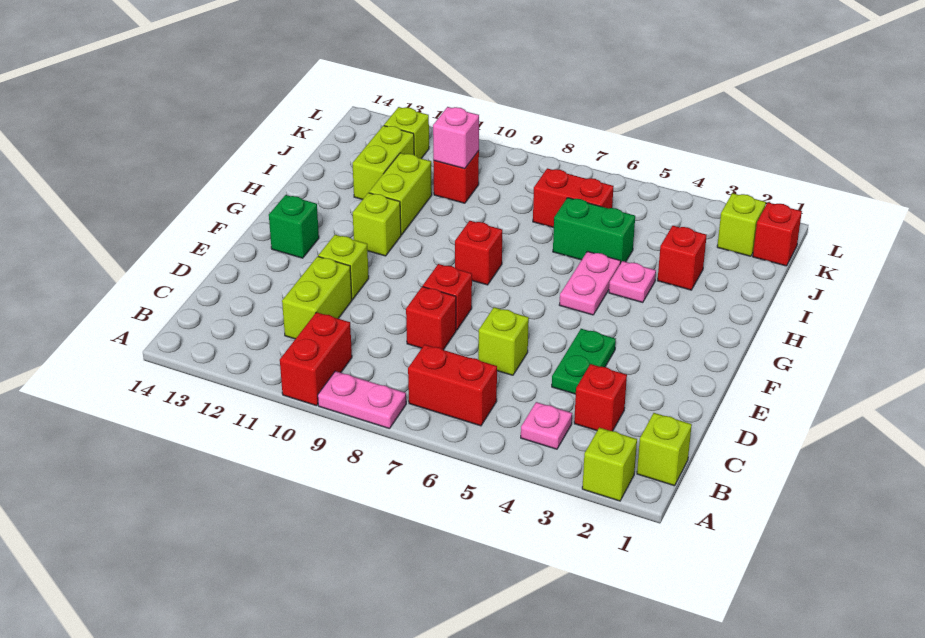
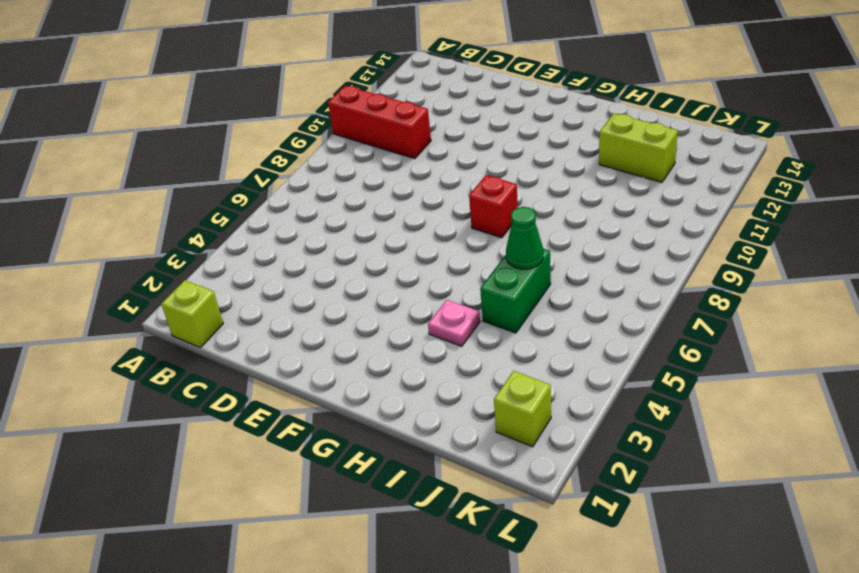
red brick A10:C10 level 1 -> red brick A10:B10 level 1
green cone I6 level 2 -> none
none -> lime brick A2 level 1
none -> pink plate A8:A9 level 1
none -> pink plate B4 level 1

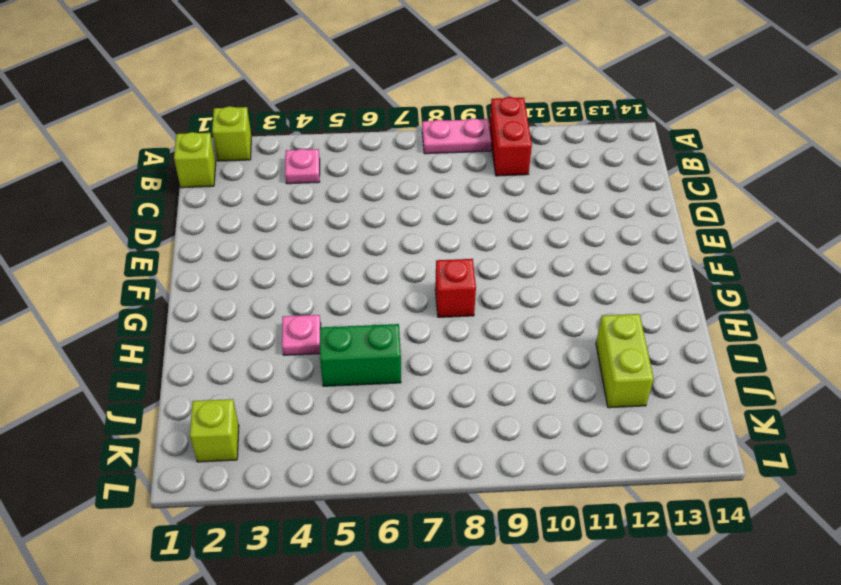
none -> red brick B6:B7 level 1
none -> red brick C3 level 1
none -> lime brick C11:D11 level 1

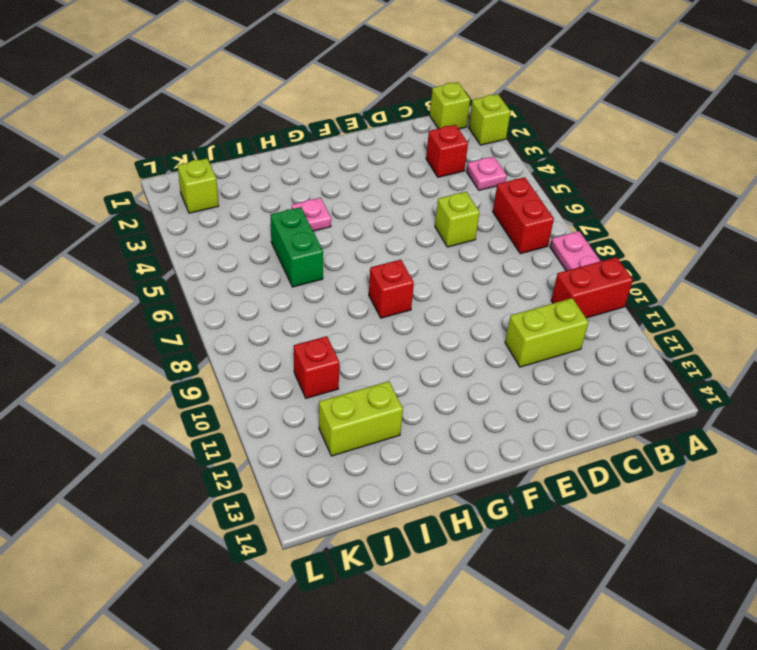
none -> green plate D4:E4 level 1
none -> red brick D8 level 1
none -> red brick E8 level 1

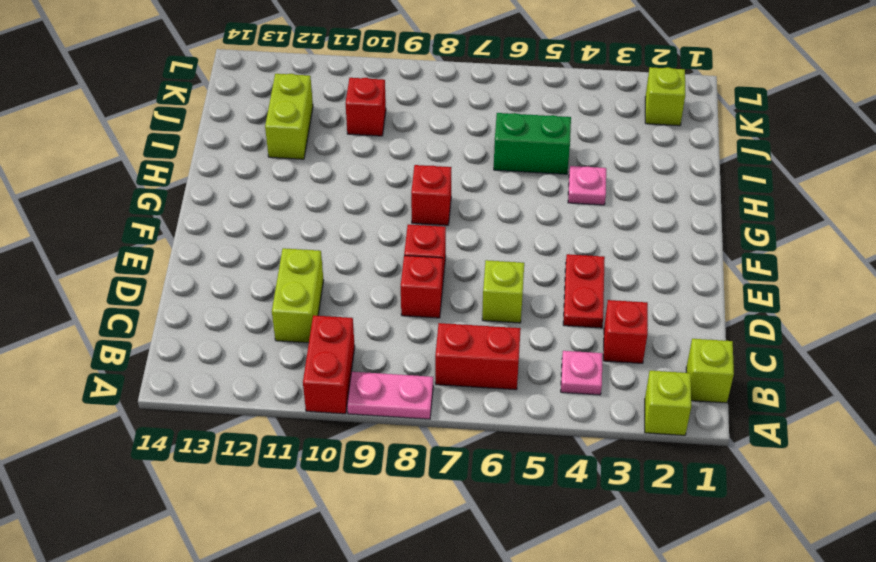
red plate D4:E4 level 1 -> green plate D4:E4 level 1
none -> lime brick E11 level 1
none -> green brick F13 level 1
none -> pink plate G5:H5 level 1

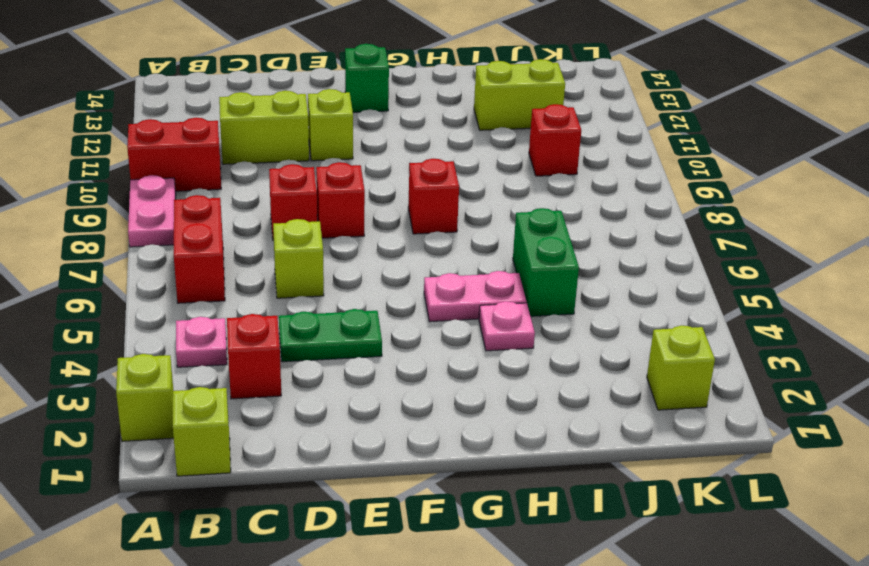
none -> lime brick G11 level 1
none -> lime brick H11:I11 level 1
none -> red brick I3 level 1

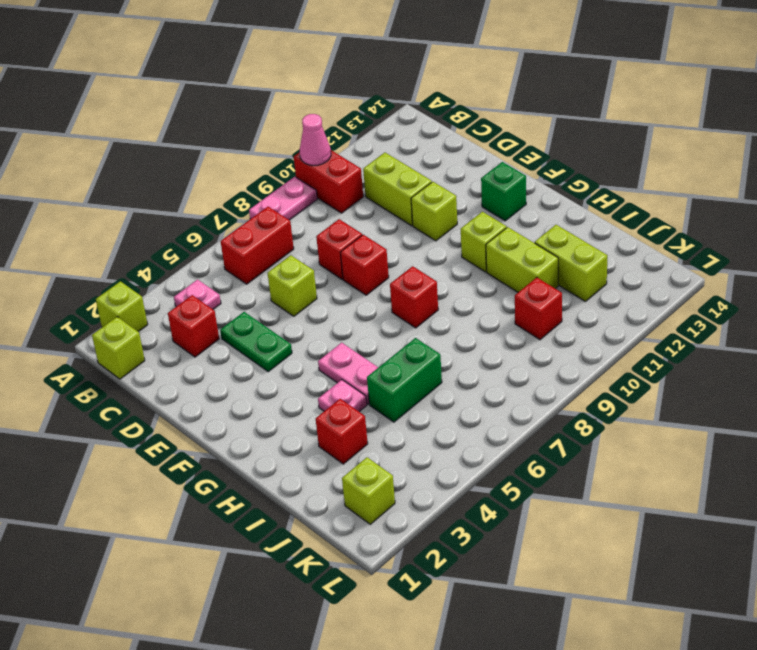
pink cone A10 level 2 -> none
none -> red brick J6:J7 level 1
none -> red brick K1 level 1
none -> lime brick K12 level 1

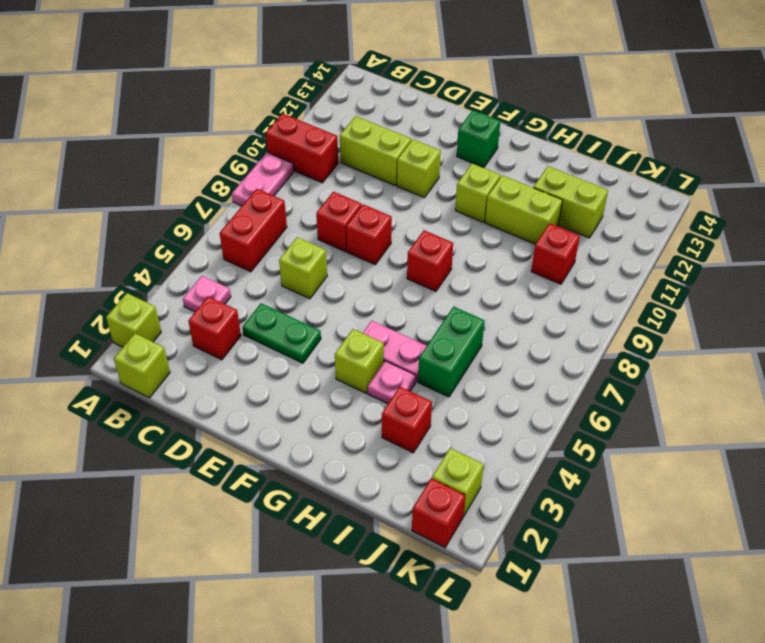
lime brick G4 level 1 -> lime brick K12 level 1
none -> red brick J6:J7 level 1
none -> pink brick J10 level 2

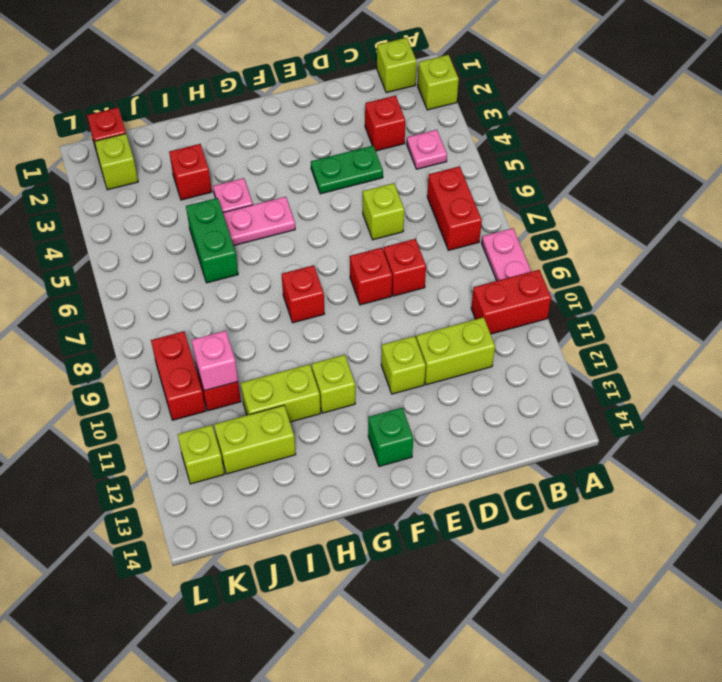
red brick K9:K10 level 1 -> red brick J6:J7 level 1

